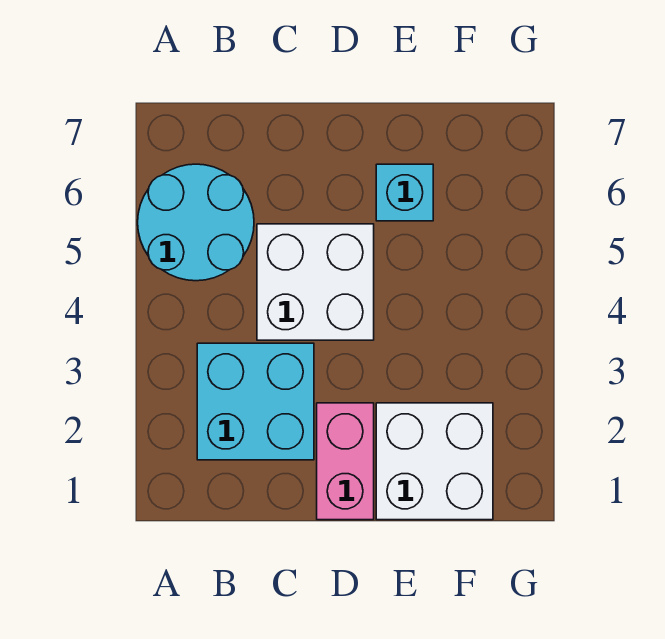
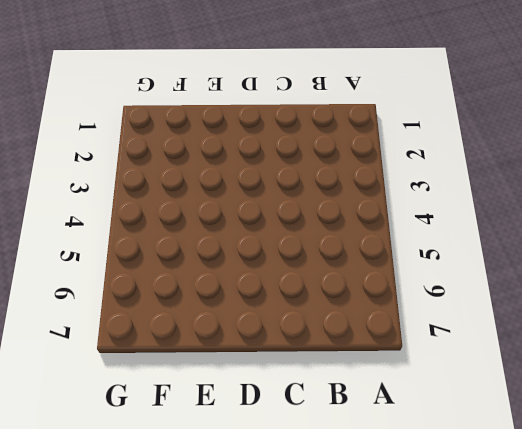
none -> cyan round brick A5:B6 level 1
none -> cyan brick B2:C3 level 1

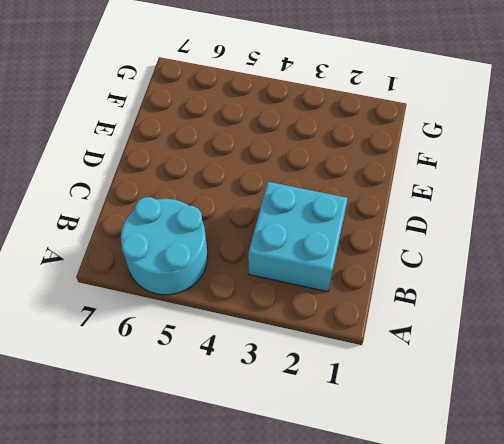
none -> white brick C4:D5 level 1
none -> pink brick D1:D2 level 1

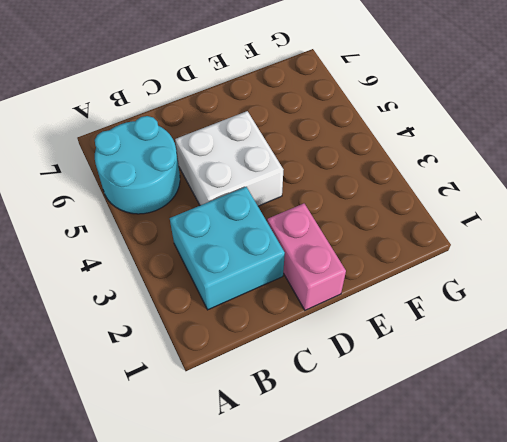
none -> white brick E1:F2 level 1
none -> cyan brick E6 level 1

